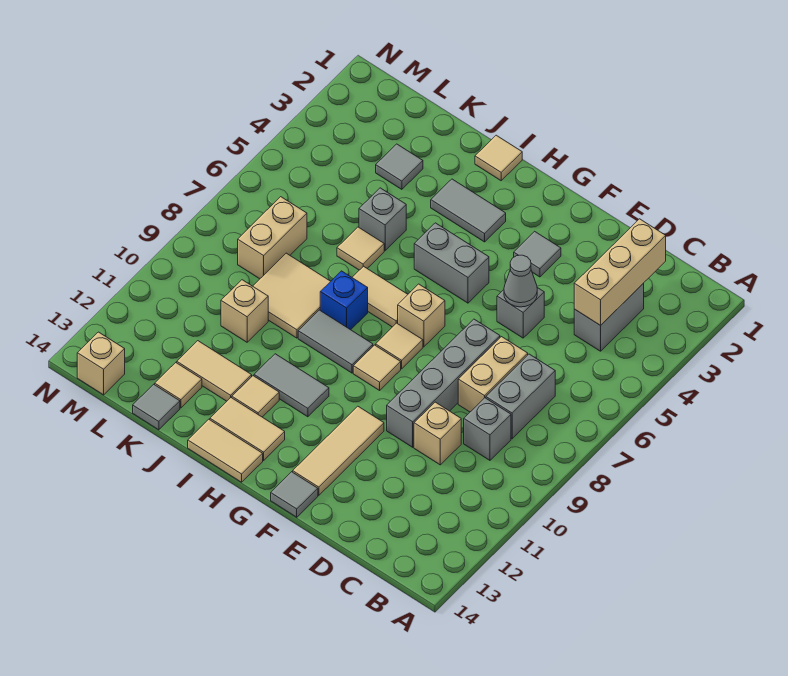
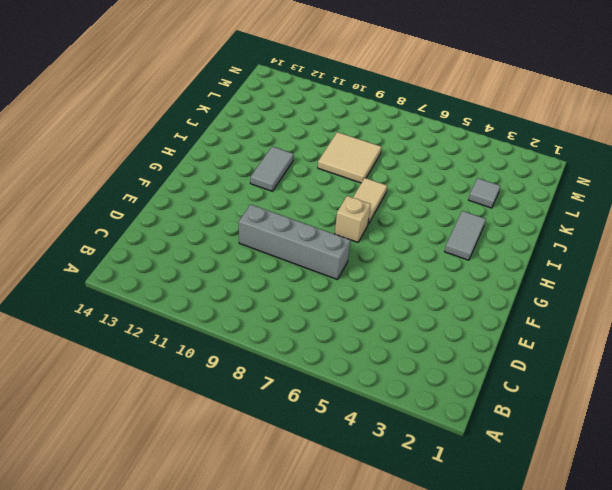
none -> grey brick C3:C4 level 1
none -> grey brick C7:C8 level 1
none -> grey brick C9 level 1
none -> tan brick D7:D8 level 1

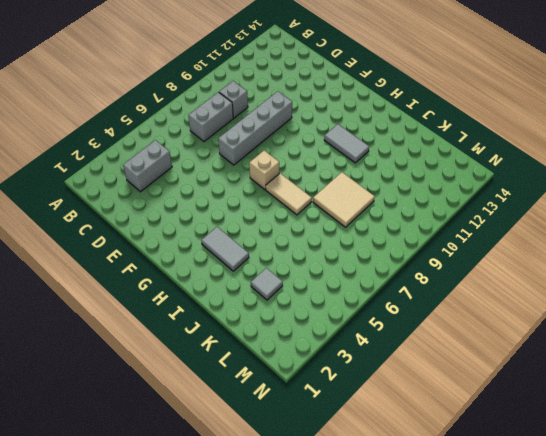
none -> tan brick D7:D8 level 1
none -> tan brick D10 level 1
none -> grey brick E5 level 1
none -> grey tile F3 level 1

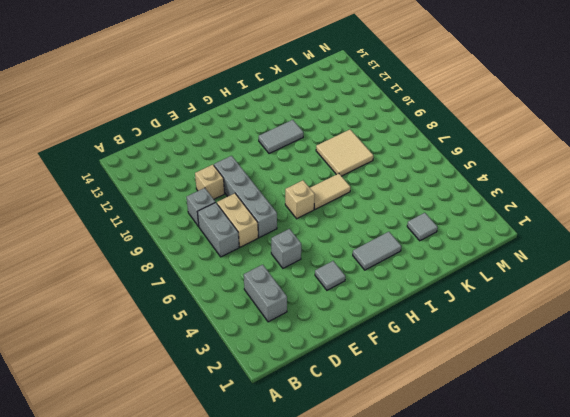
none -> tan tile F11:F13 level 1
none -> grey tile F14 level 1
none -> grey brick G5:H5 level 1
none -> tan tile G8 level 1

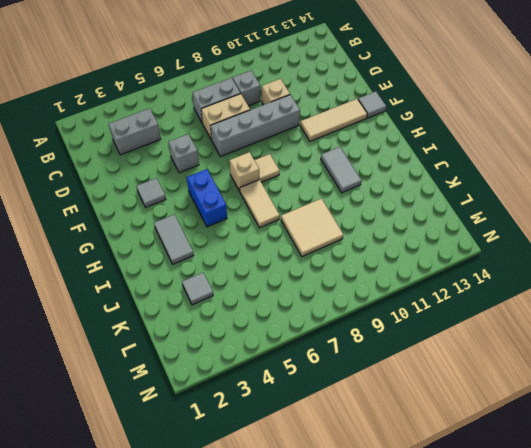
blue brick G5:H5 level 1 -> grey brick G5:H5 level 1
none -> tan tile G9 level 1
none -> grey tile H9:I9 level 1
none -> tan tile H13:I13 level 1
none -> tan tile H14:I14 level 1

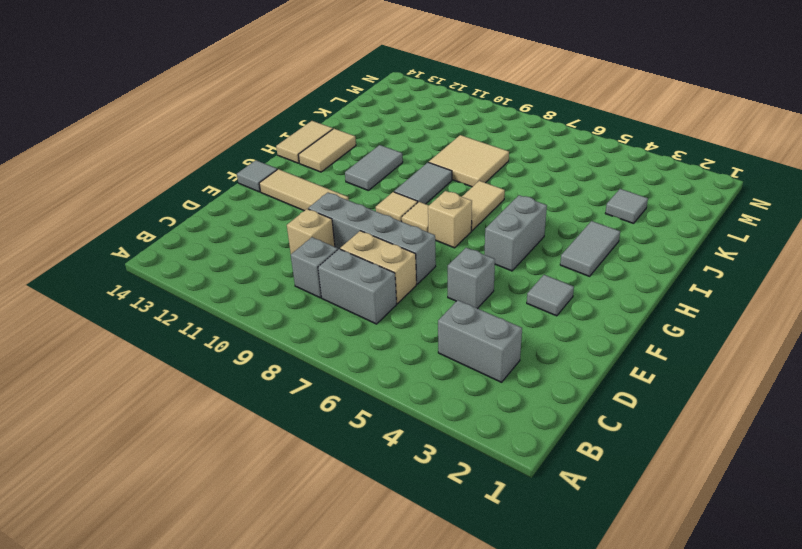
none -> tan tile I1 level 1
none -> blue brick I8 level 1
none -> tan tile I12 level 1
none -> grey brick J5 level 1

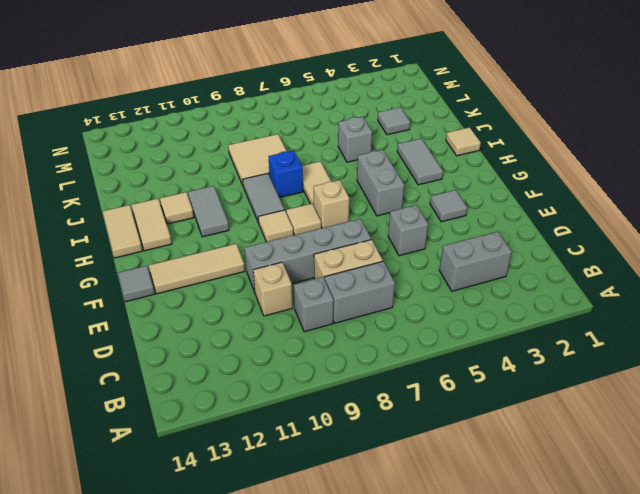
none -> tan tile J6 level 1
none -> tan tile J12:K12 level 1
none -> tan brick K10 level 1
none -> tan tile K13 level 1

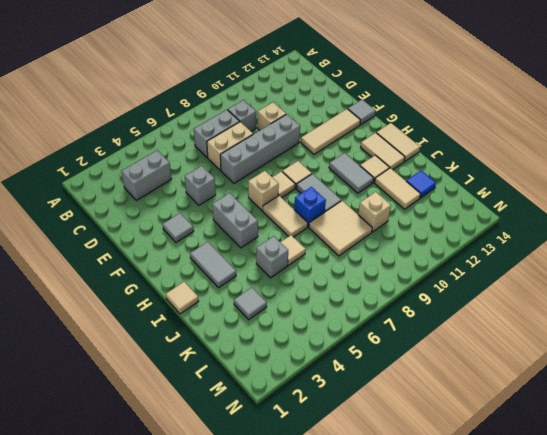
blue tile K13 level 1 -> tan tile K13 level 1
none -> grey tile K14 level 1
none -> tan brick L7:L8 level 1
none -> tan brick M14 level 1
none -> tan brick C2:C4 level 2

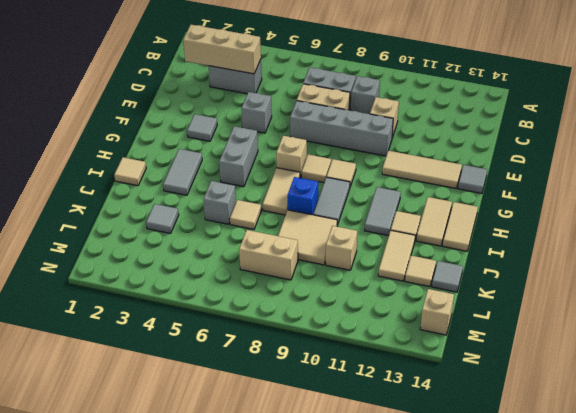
none -> grey cone E5 level 2

